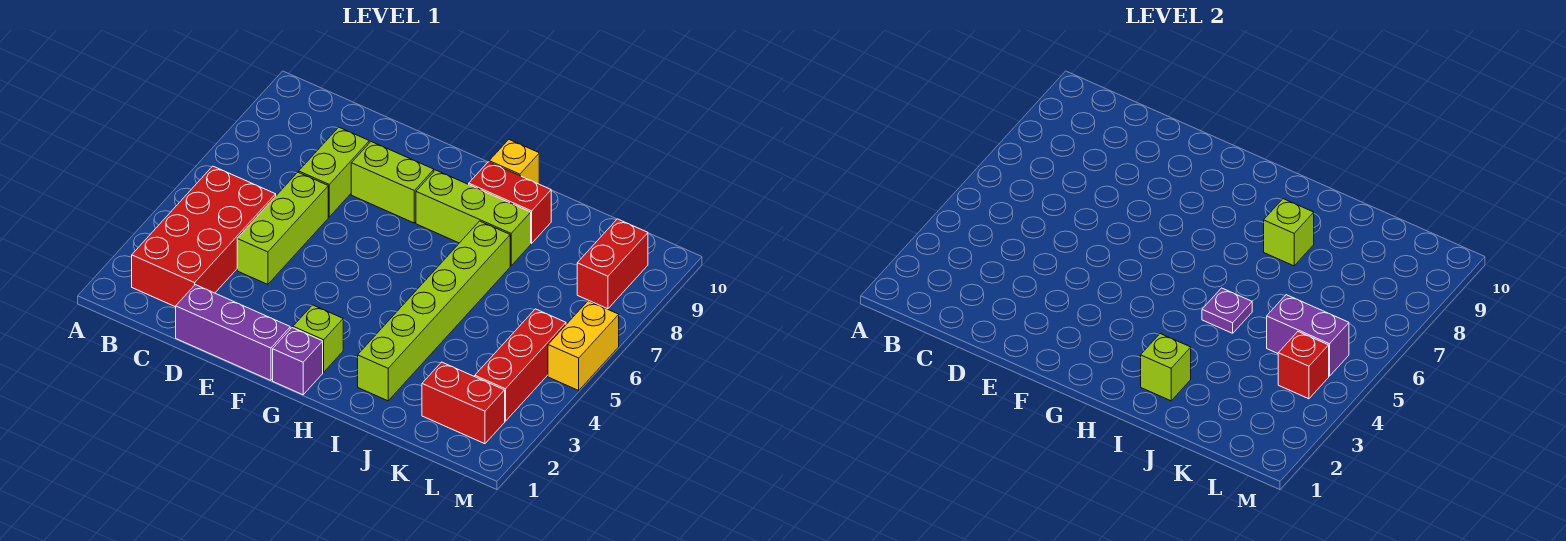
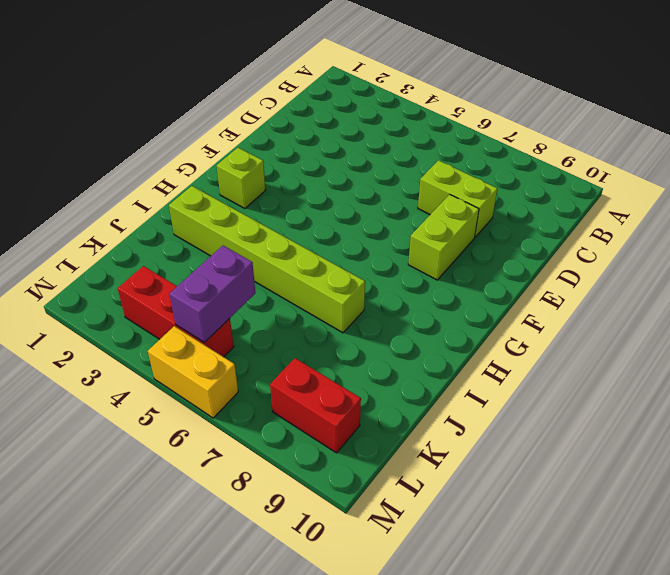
none -> red brick B2:C5 level 1
none -> purple brick D1:F1 level 1
none -> lime brick D4:D6 level 1

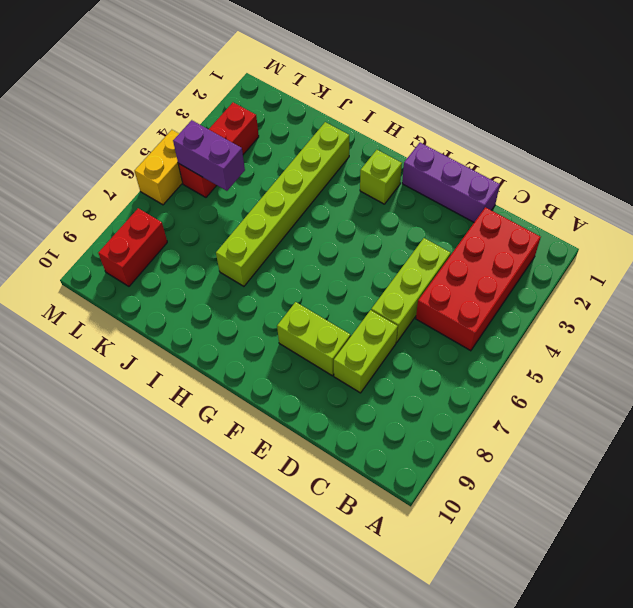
none -> purple brick G1 level 1
none -> lime brick G8:I8 level 1
none -> red brick H9:I9 level 1

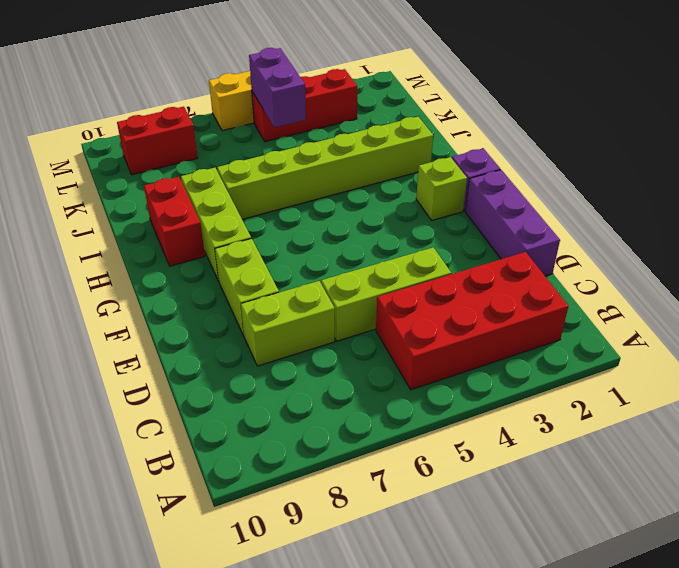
none -> yellow brick H10 level 1
none -> red brick K2:L2 level 1
none -> lime brick I2 level 2

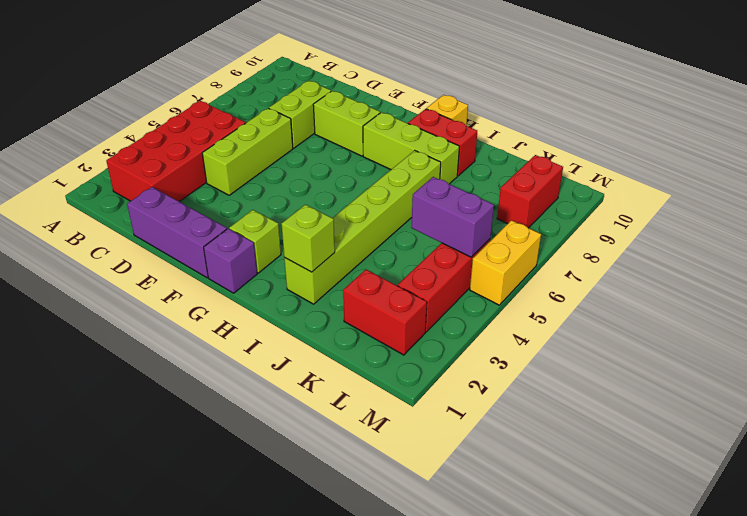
none -> purple plate I5 level 2
none -> lime brick I8 level 2
none -> red brick L4 level 2

